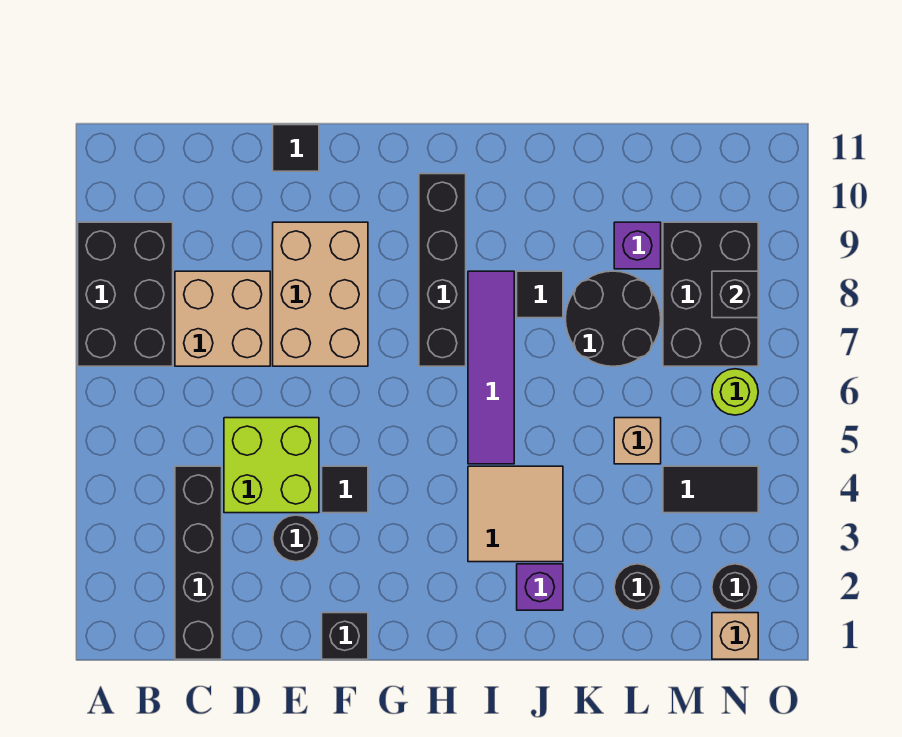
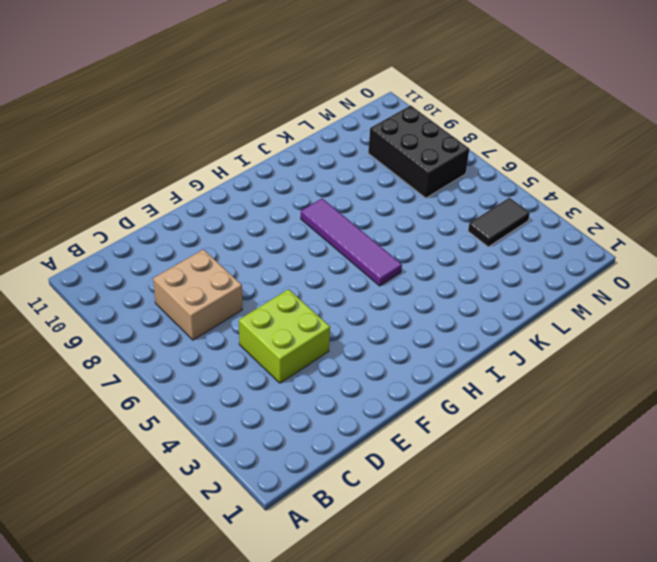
none -> black brick A7:B9 level 1
none -> black brick C1:C4 level 1
none -> black round brick E3 level 1

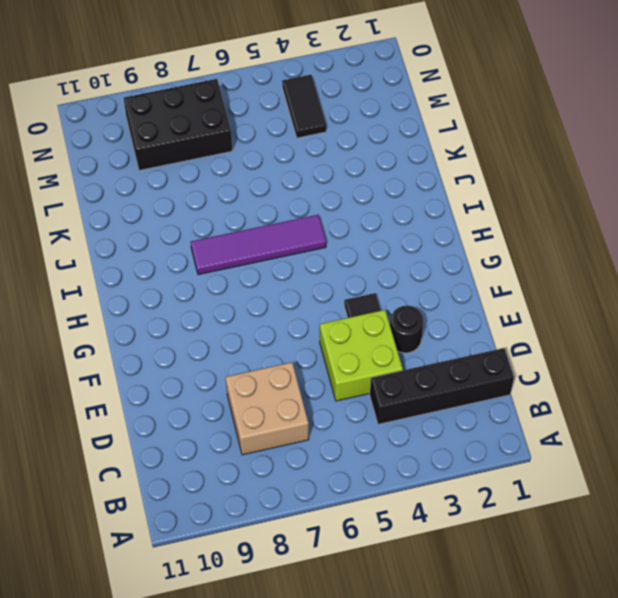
none -> black brick A7:B9 level 1
none -> tan brick E7:F9 level 1
none -> black tile E11 level 1

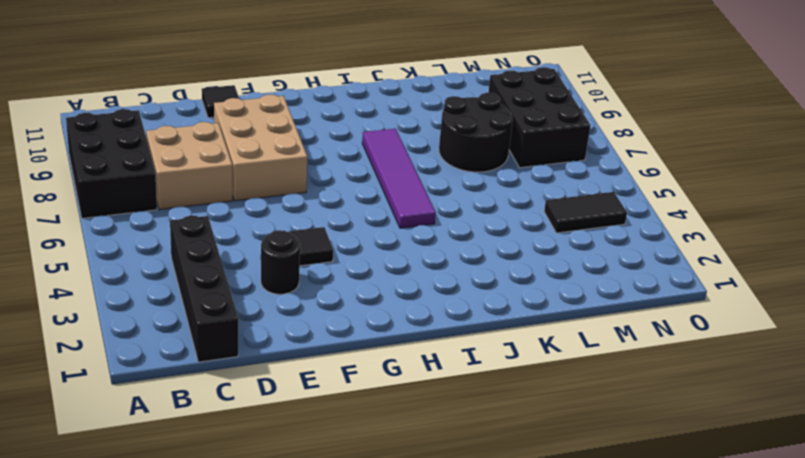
none -> lime brick D4:E5 level 1
none -> black brick F1 level 1
none -> black brick H7:H10 level 1

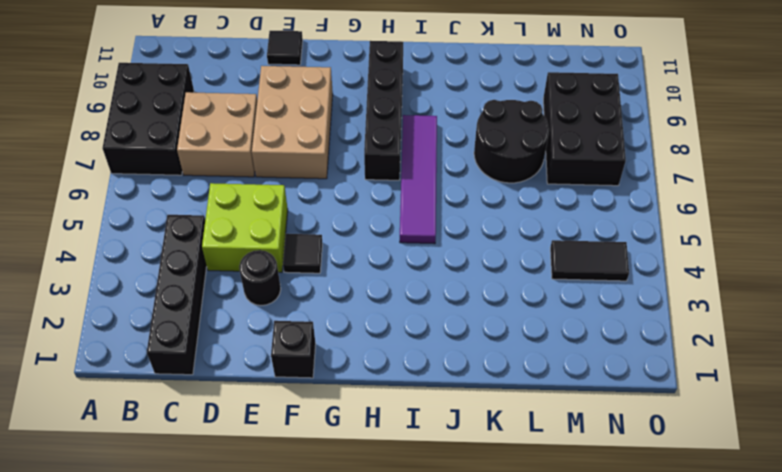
none -> tan tile I3:J4 level 1
none -> purple brick J2 level 1
none -> black tile J8 level 1

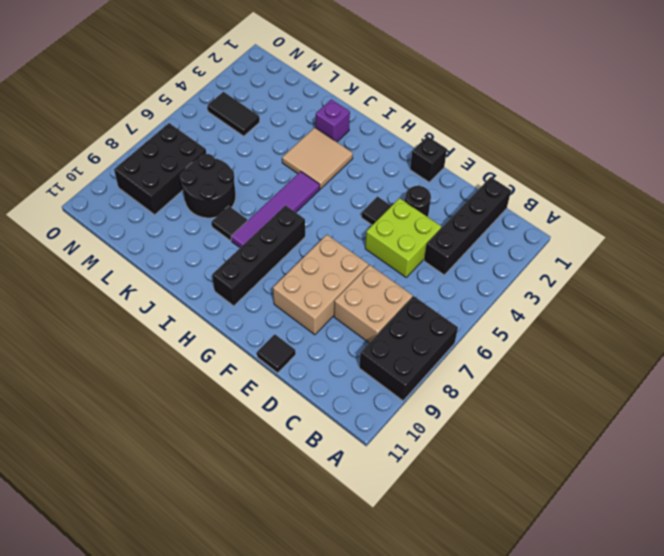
none -> black round brick L2 level 1
none -> tan brick L5 level 1
none -> purple brick L9 level 1

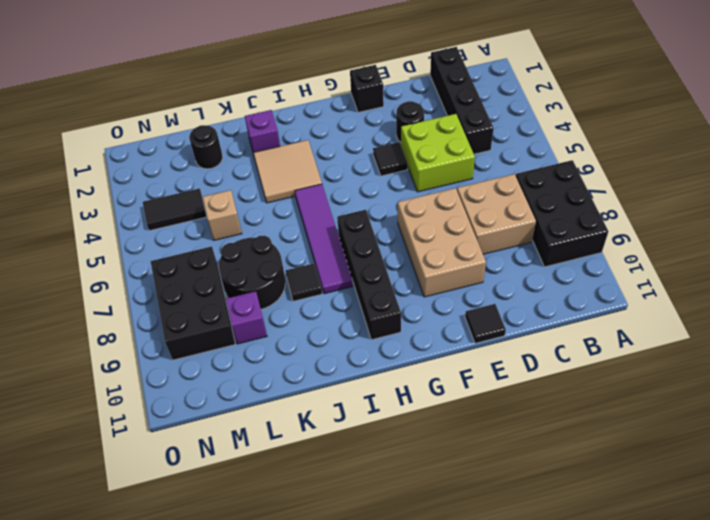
none -> tan brick N1 level 1
none -> black round brick N2 level 1
none -> lime round brick N6 level 1

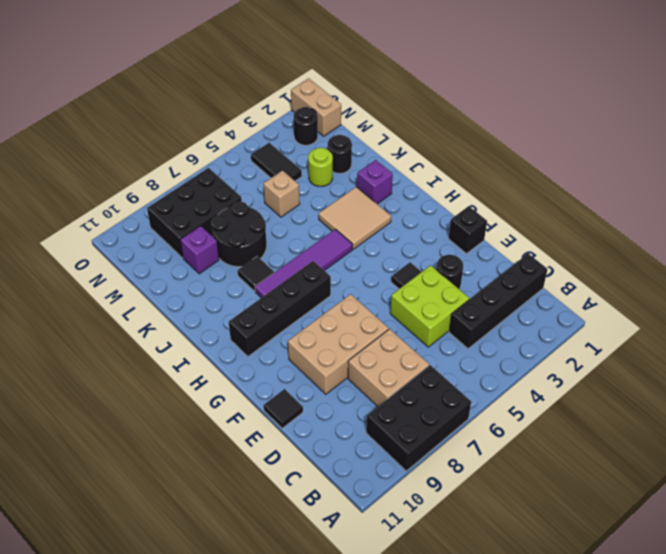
lime round brick L3 level 1 -> lime round brick N6 level 1
tan brick N1:O1 level 1 -> tan brick N1 level 1
none -> black brick N8 level 2

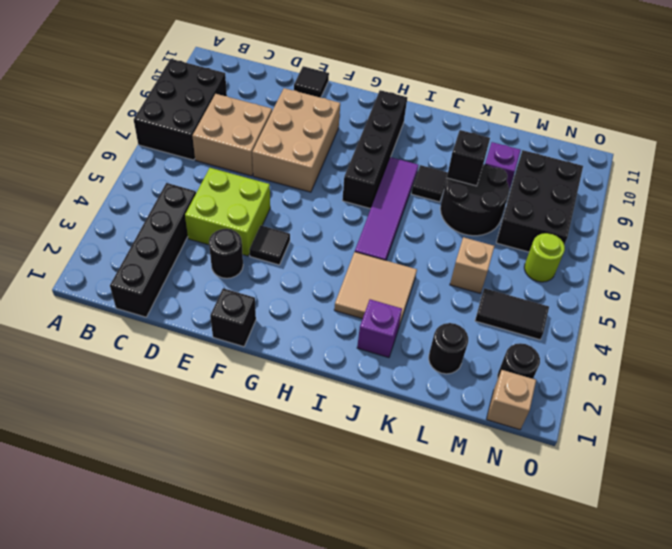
black brick K8 level 2 -> black brick N8 level 2

